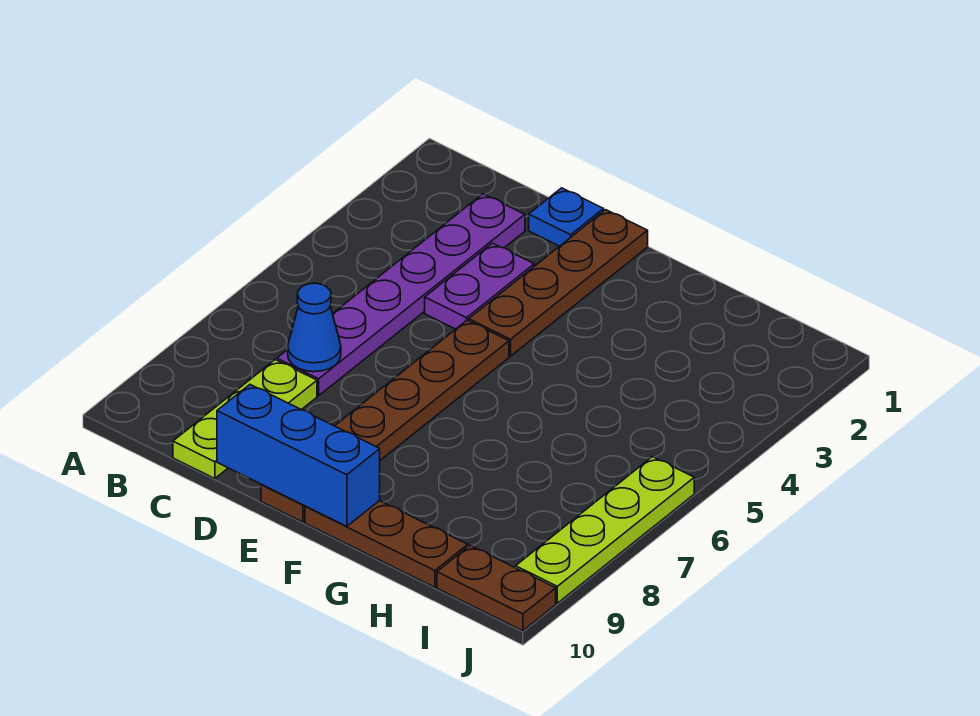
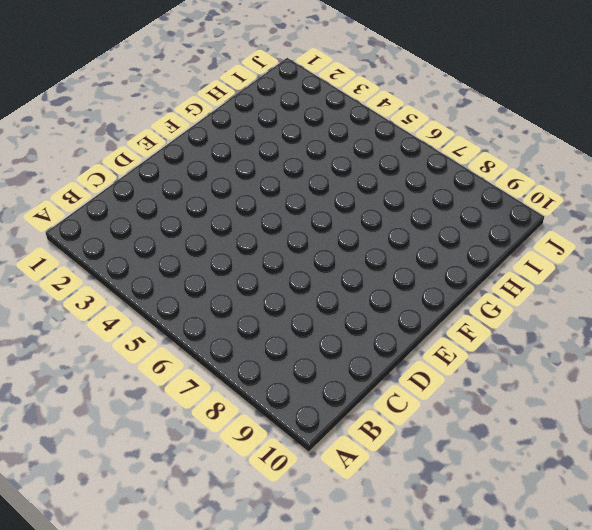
none -> purple plate C2:C7 level 1
none -> lime plate C8:C10 level 1

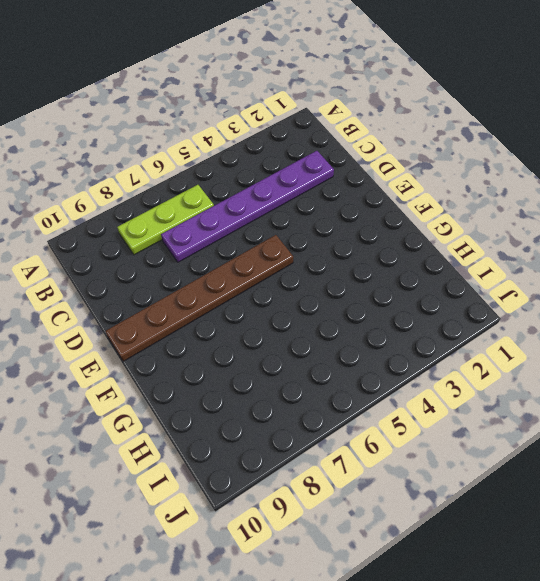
lime plate B6:B8 level 1 -> lime plate C8:C10 level 1
none -> blue plate D1 level 1
none -> purple plate D3:D4 level 1

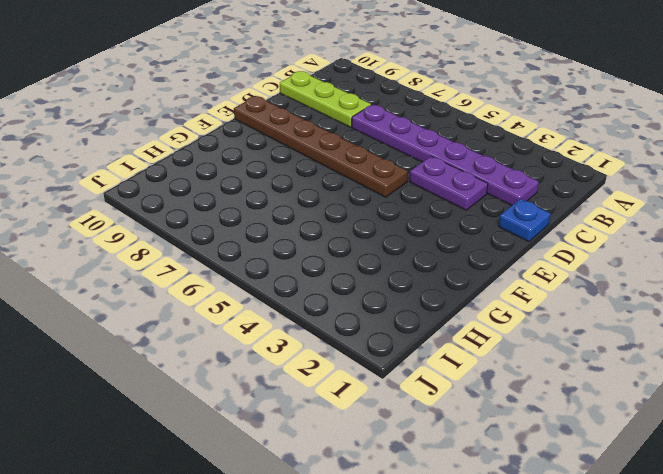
none -> brown plate E1:E4 level 1
none -> brown plate F10:H10 level 1

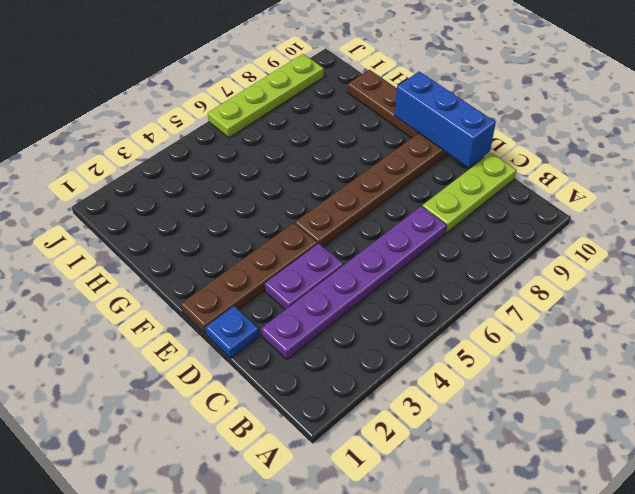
none -> brown plate I10:J10 level 1
none -> blue cone C7 level 2

